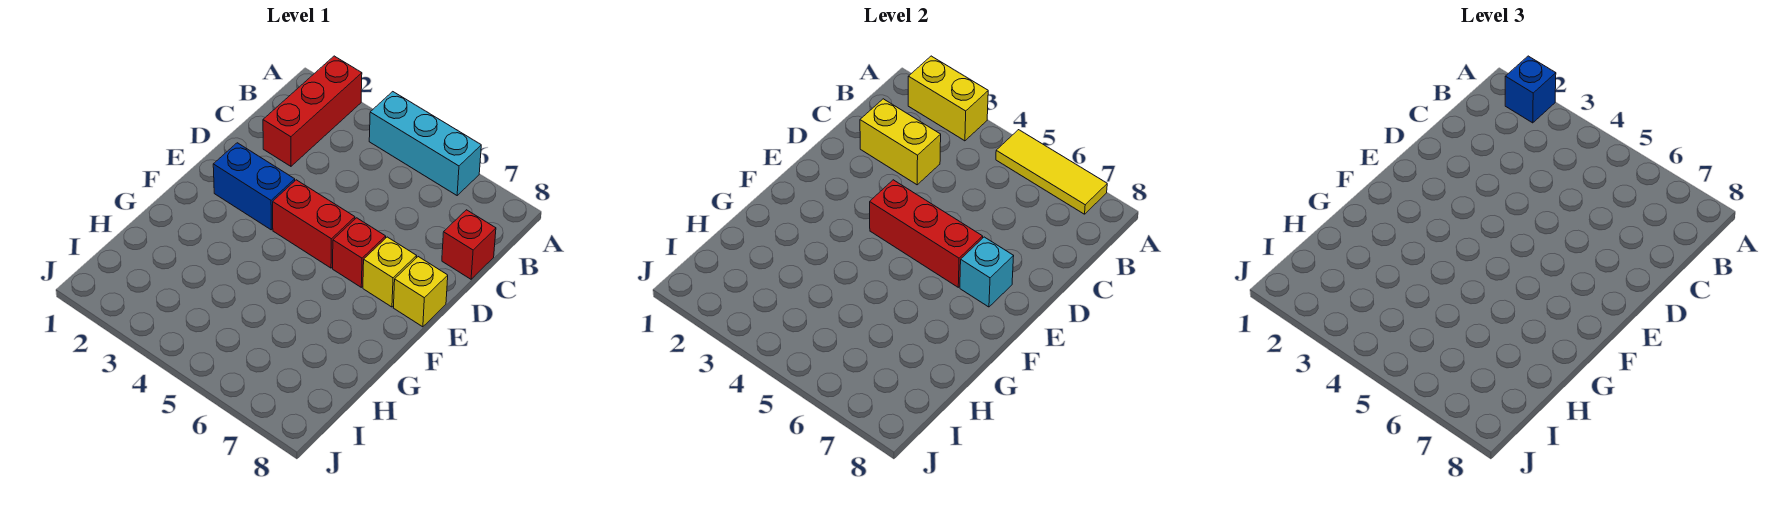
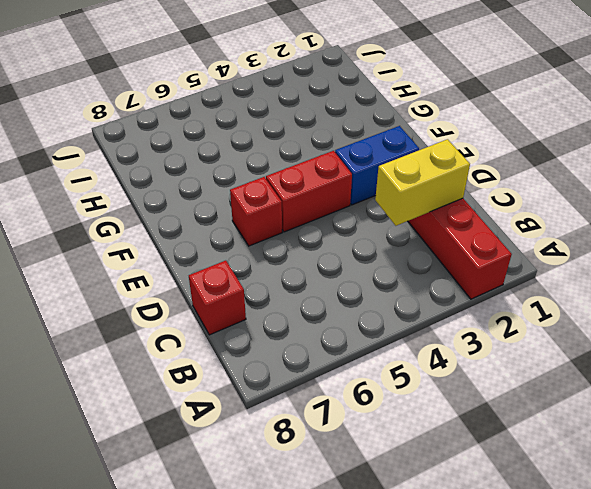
none -> cyan brick A4:A6 level 1
none -> yellow brick E7 level 1
none -> yellow brick E8 level 1

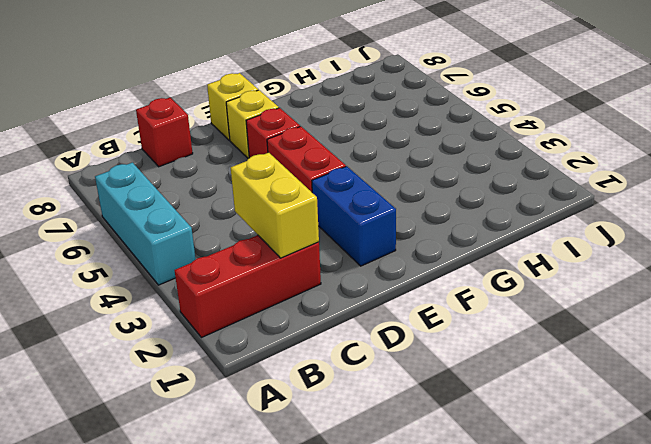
none -> yellow brick A2:A3 level 2
none -> yellow tile A5:A7 level 2
none -> red brick E4:E6 level 2

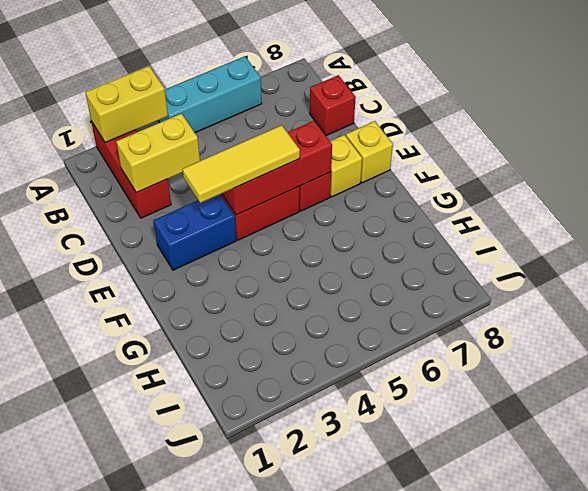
yellow tile E3:E5 level 3 -> yellow tile A5:A7 level 2
none -> cyan brick E7 level 2
none -> blue brick A2 level 3

